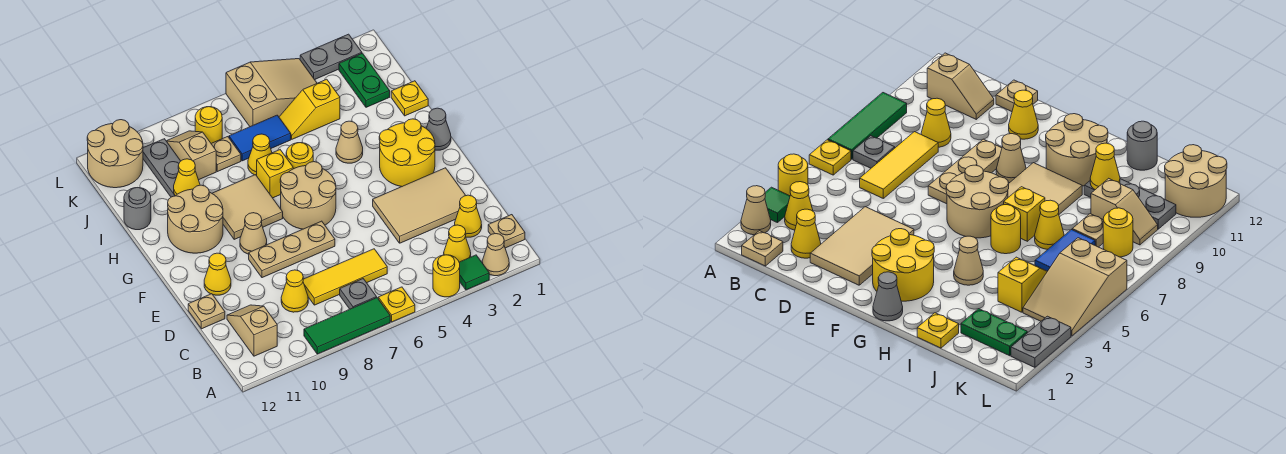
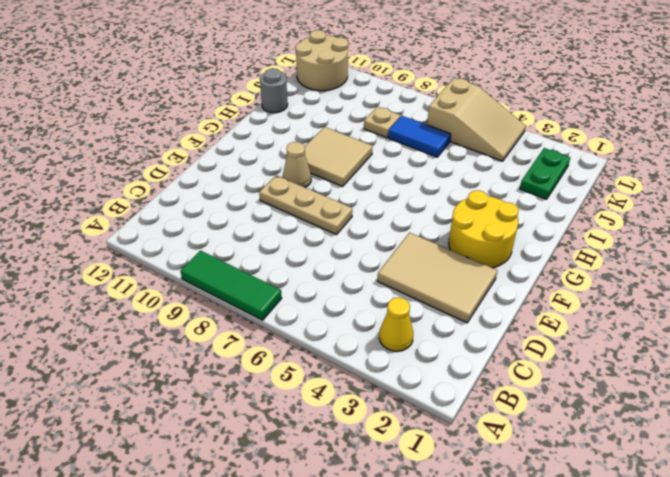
none -> tan cone A2 level 1
none -> green tile A3 level 1
none -> yellow round brick A4 level 1
none -> yellow plate A6 level 1

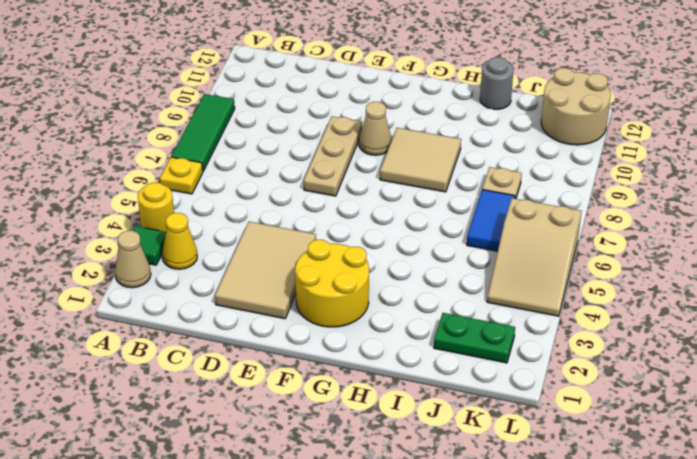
none -> tan plate B1 level 1
none -> grey plate B7 level 1
none -> tan slope B11:C11 level 1 top B
none -> yellow cone C2 level 1

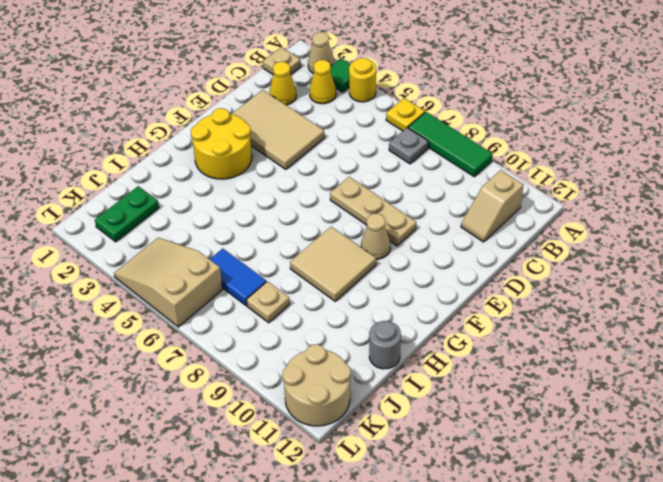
none -> yellow tile C6:C8 level 1
none -> yellow cone C9 level 1
none -> tan plate D12 level 1
none -> yellow cone E11 level 1

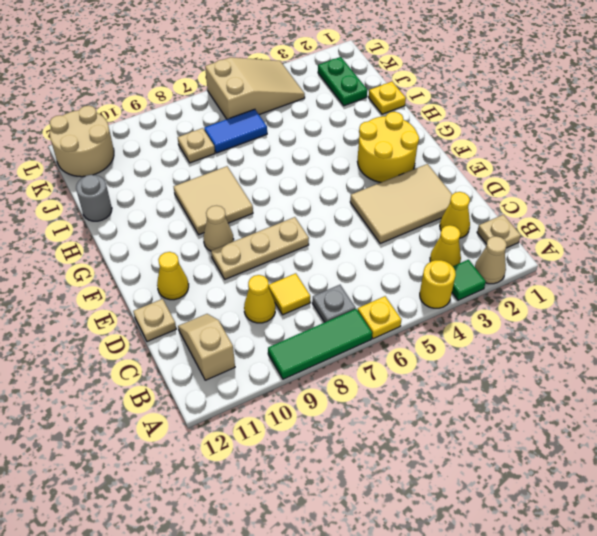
yellow tile C8 level 1 -> yellow tile C6:C8 level 1
none -> tan round brick F6:G7 level 1
none -> grey cone G1 level 1
none -> tan round brick G10:H11 level 1
none -> tan cone H4 level 1

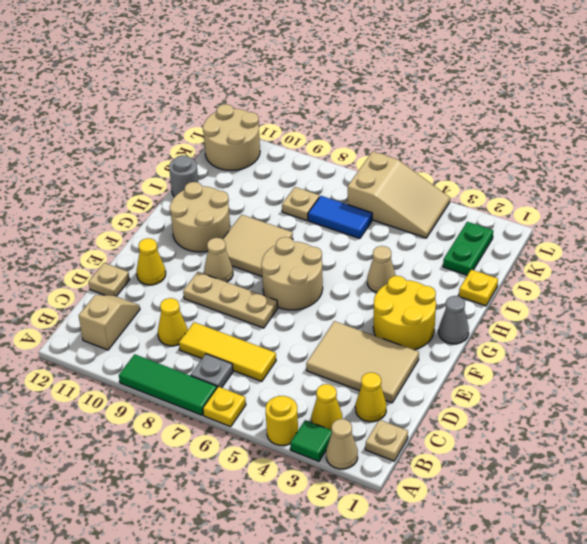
none -> yellow round brick H6 level 1
none -> yellow brick H7 level 1
none -> yellow cone I7 level 1
none -> grey plate I10:K10 level 1

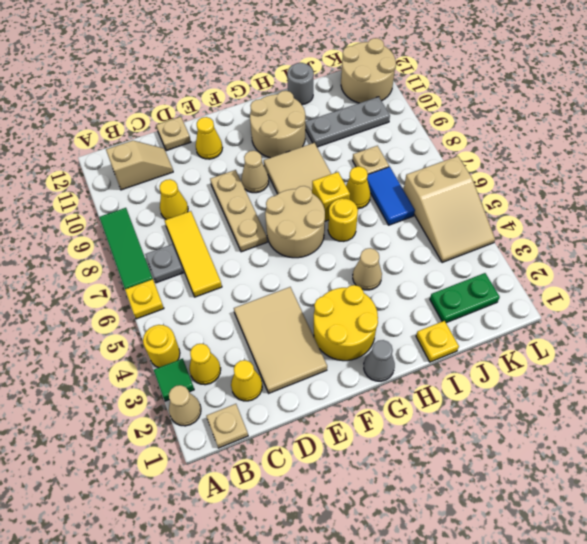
none -> yellow slope J4:J5 level 1 top 4
none -> tan slope J9:K9 level 1 top J
none -> yellow round brick K8 level 1
none -> grey plate L2:L3 level 1

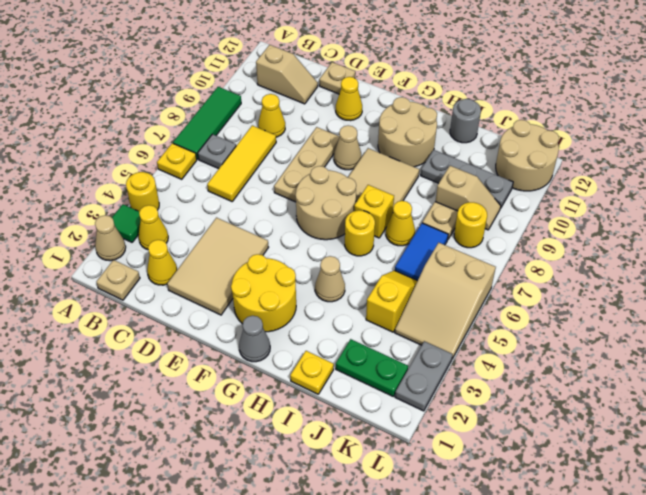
none -> yellow cone I10 level 2

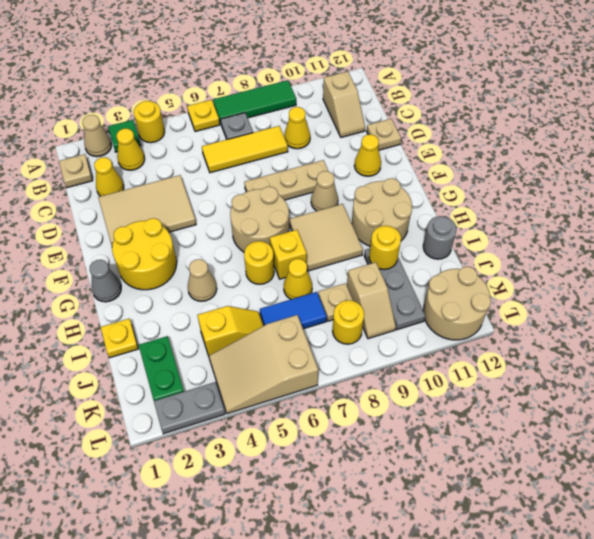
yellow round brick I10 level 2 -> yellow cone I10 level 2

